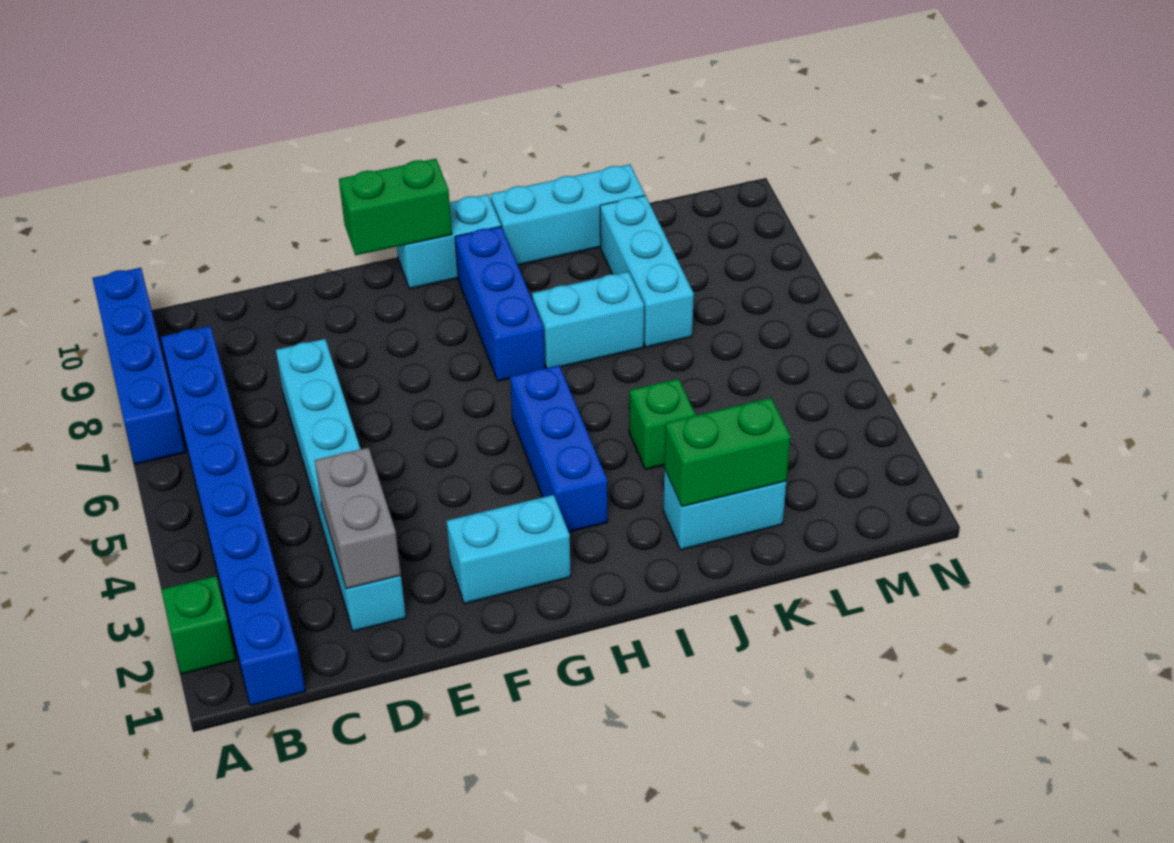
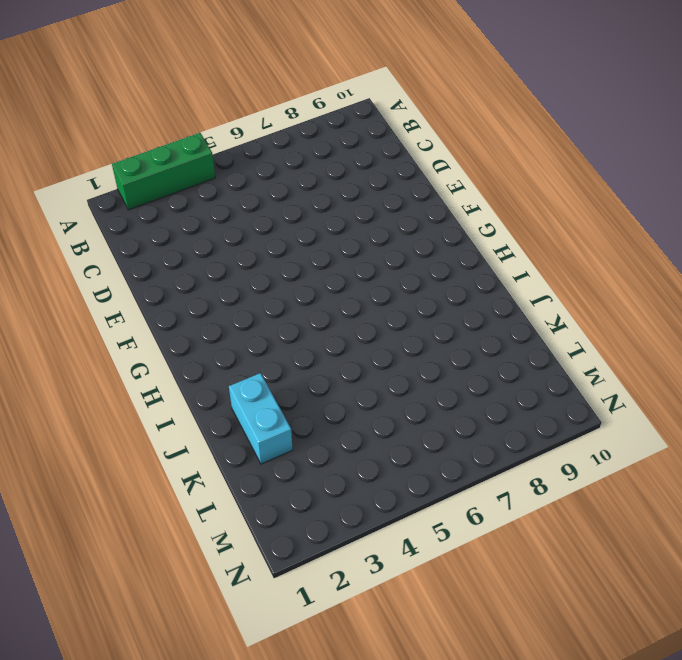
green brick A2:A4 level 1 -> green brick A2 level 1
none -> blue brick A7:A10 level 1
none -> blue brick B1:B8 level 1
none -> cyan brick D2:D7 level 1

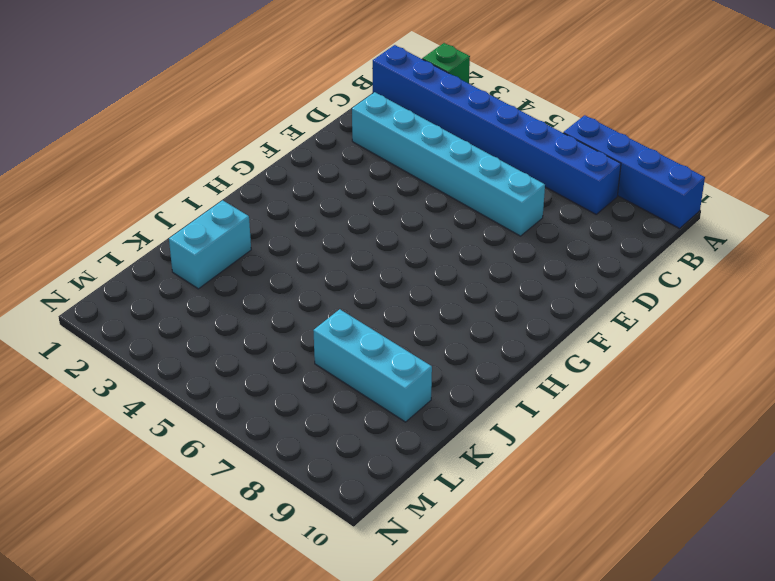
none -> cyan brick F2:G2 level 1
none -> cyan brick G10:H10 level 1
none -> blue brick H3:H5 level 1

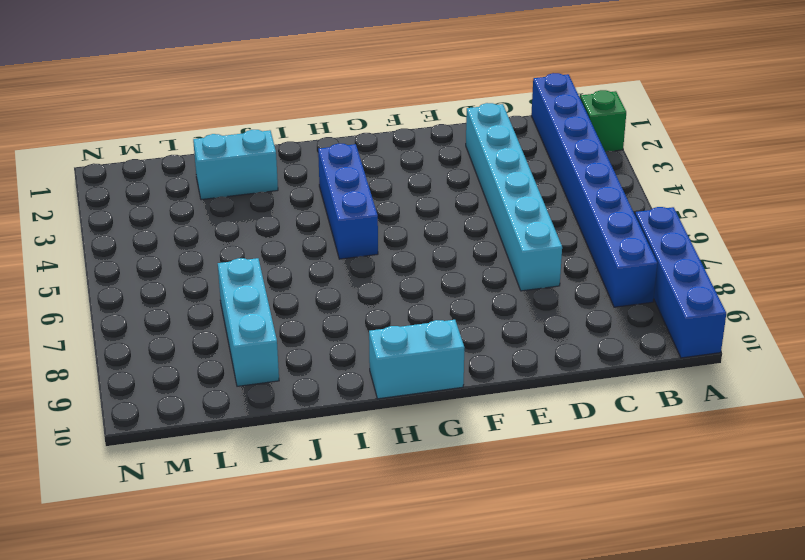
none -> cyan brick F2:G2 level 1
none -> blue brick H7:H9 level 1
none -> cyan brick I7:J7 level 1

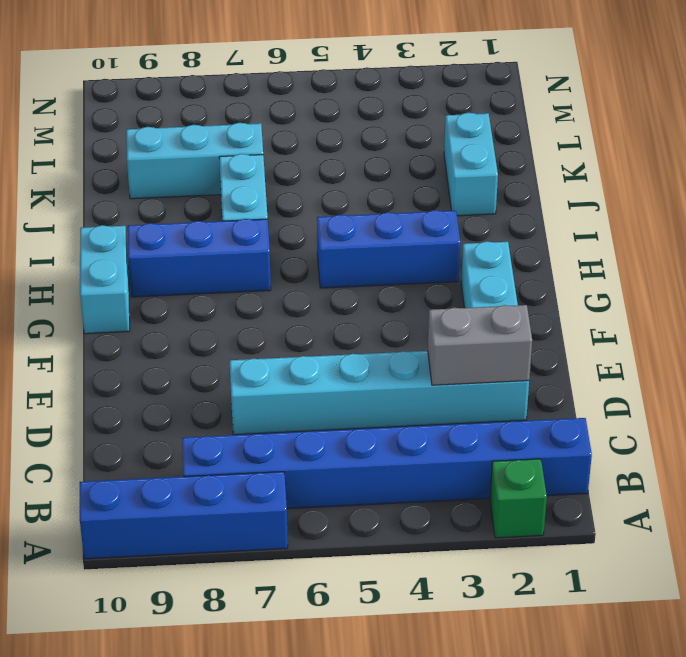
none -> cyan brick I10:K10 level 1
none -> green brick J4 level 1
none -> green brick F10:G10 level 2

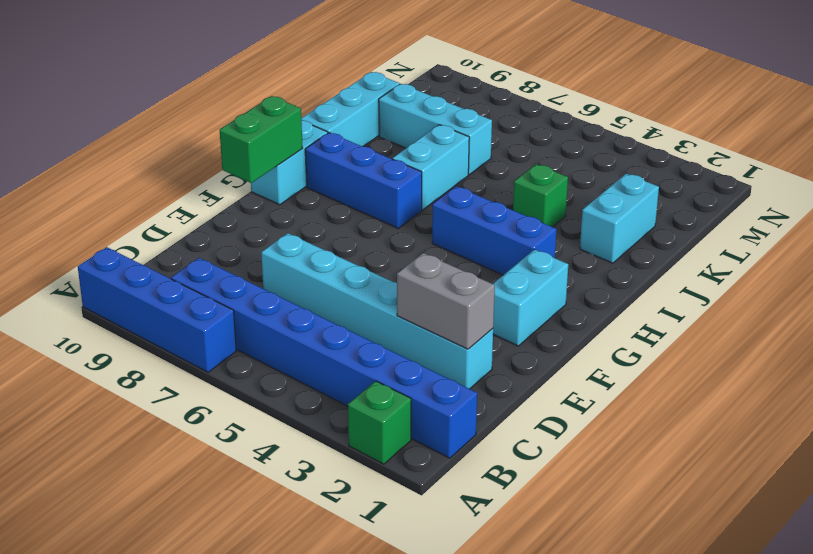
none -> green brick J2:K2 level 2

